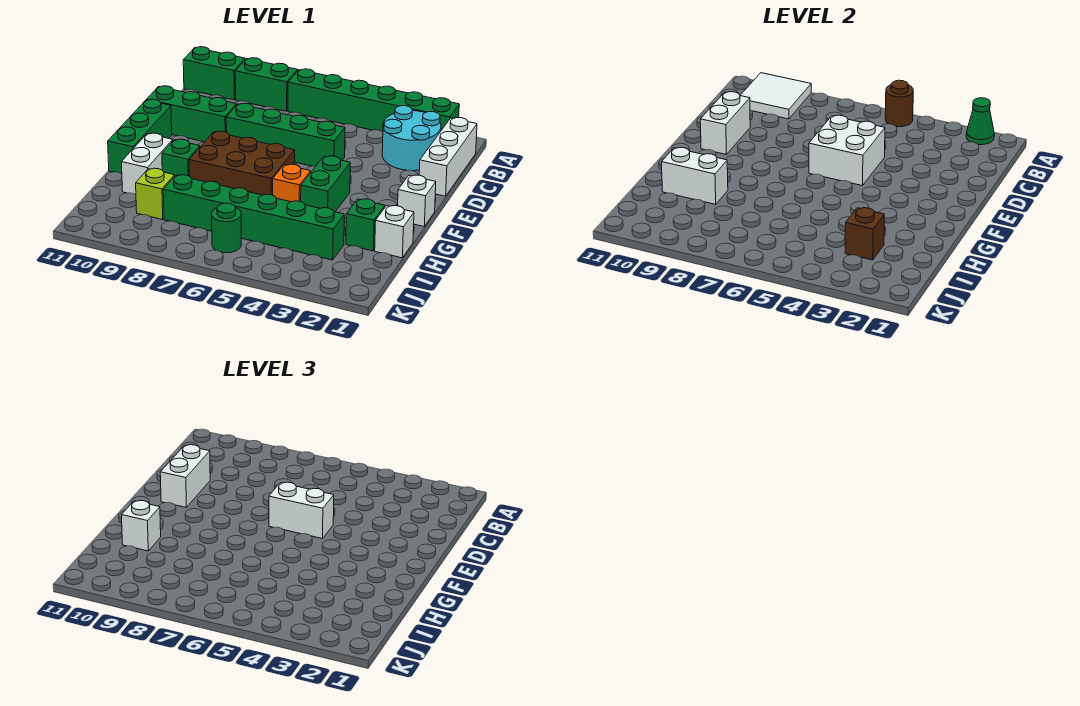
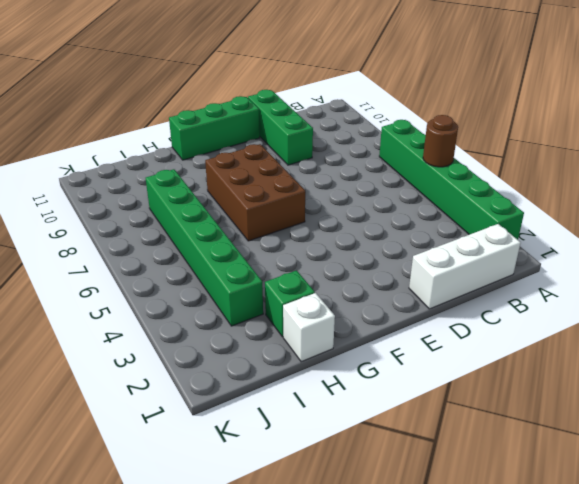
none -> green brick A8:A9 level 1
none -> green brick A10:A11 level 1
none -> cyan round brick B2:C3 level 1

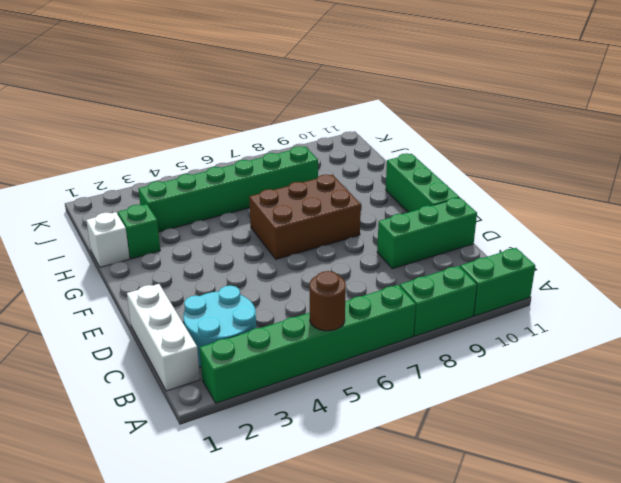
none -> green brick D5:D8 level 1
none -> white brick F1 level 1
none -> green brick F4:G4 level 1

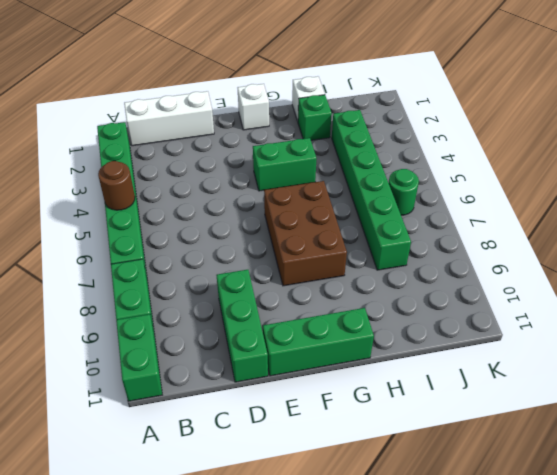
none -> cyan round brick B2:C3 level 1
none -> green brick D5:D8 level 1
none -> orange brick G5 level 1

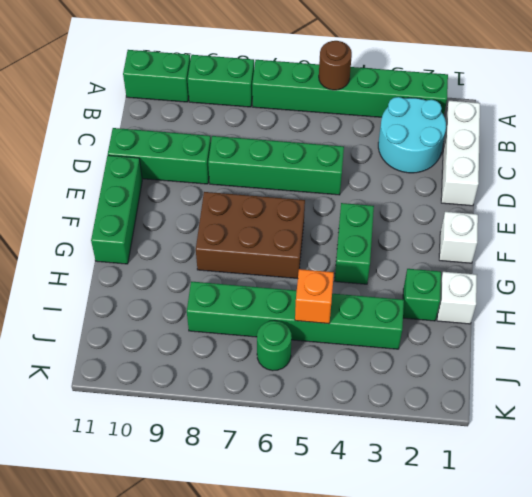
orange brick I5 level 2 -> orange brick G5 level 1
none -> green brick G9 level 1
none -> white brick G10:H10 level 1
none -> lime brick I9 level 1

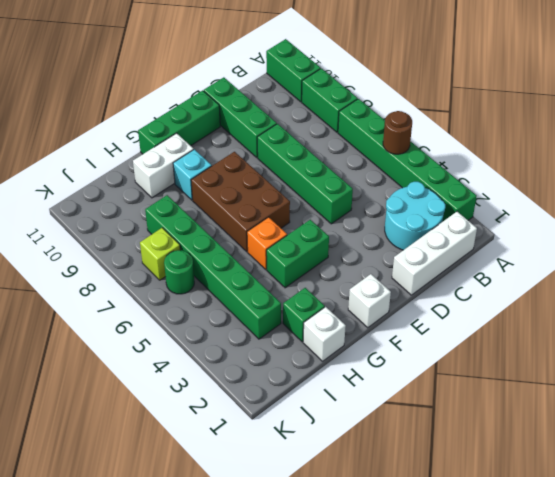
cyan brick G9 level 1 -> green brick G9 level 1
lime brick J7 level 1 -> lime brick I9 level 1
none -> green cone A2 level 2
none -> white tile A9:B10 level 2
none -> white brick D5:E6 level 2

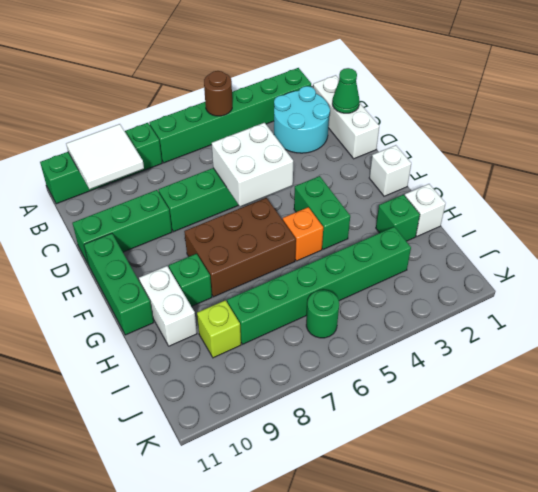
green cone C1 level 2 -> green cone A2 level 2
none -> white brick D10:E10 level 2
none -> white brick H9:H10 level 2
none -> brown brick I3 level 2

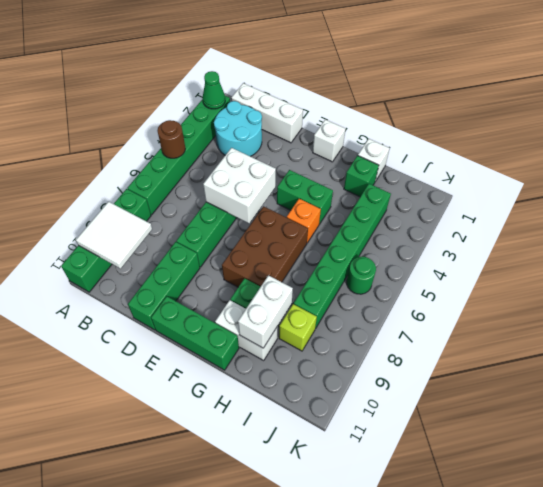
none -> white brick D10:E10 level 2
none -> brown brick I3 level 2
none -> white brick D10:E10 level 3

